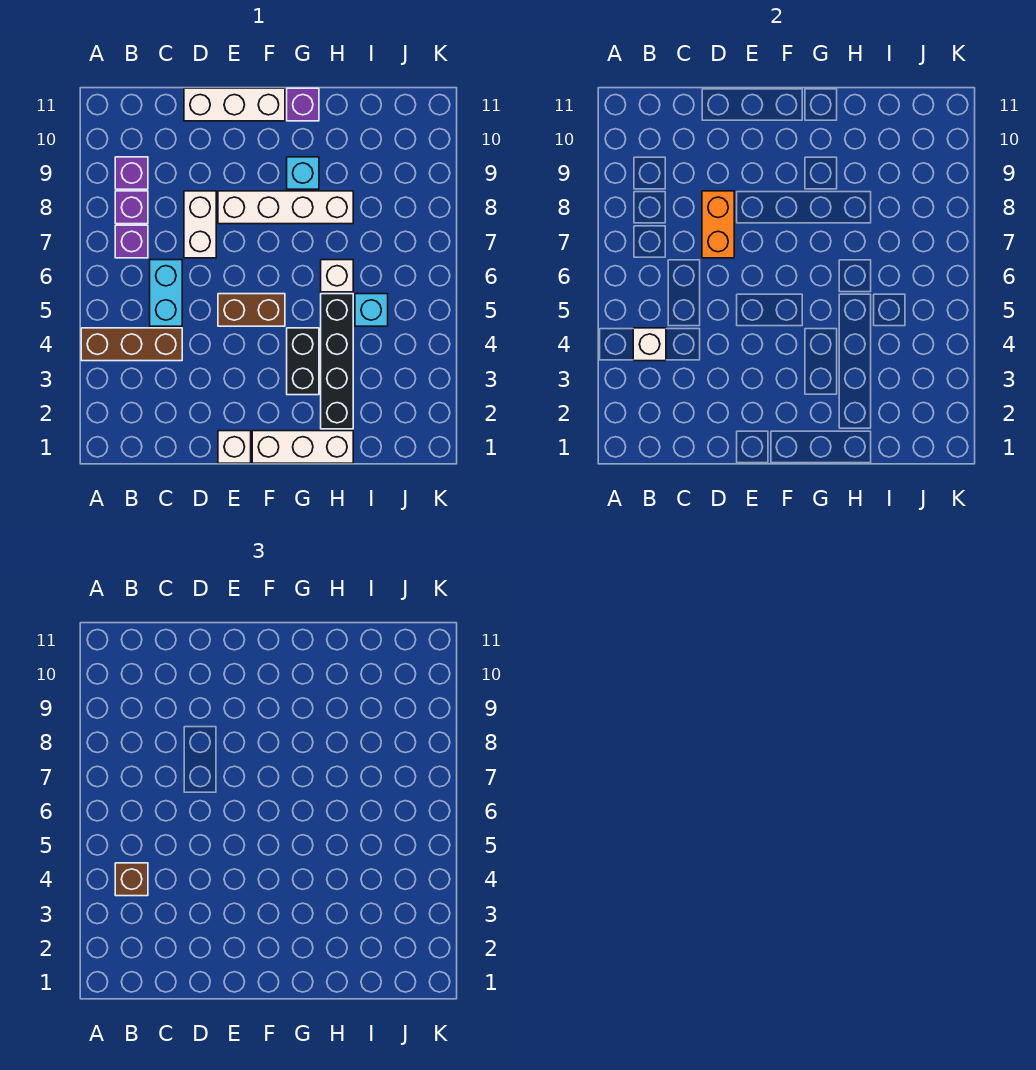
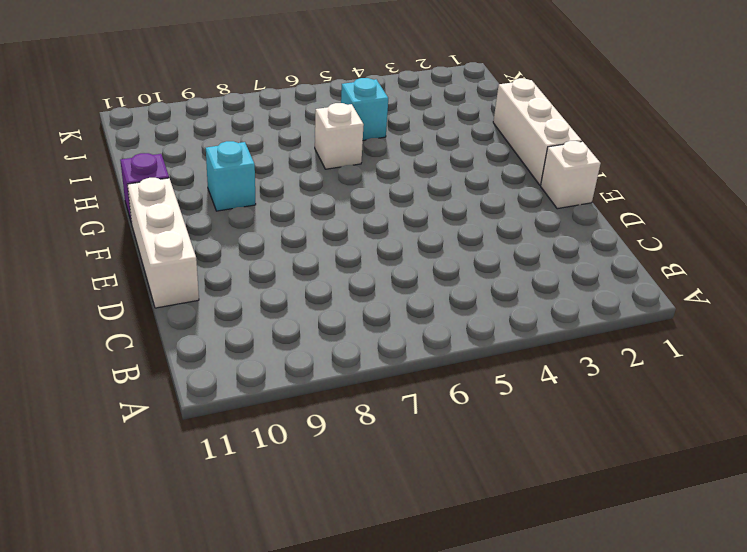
none -> brown brick A4:C4 level 1
none -> purple brick B7 level 1
none -> purple brick B8 level 1

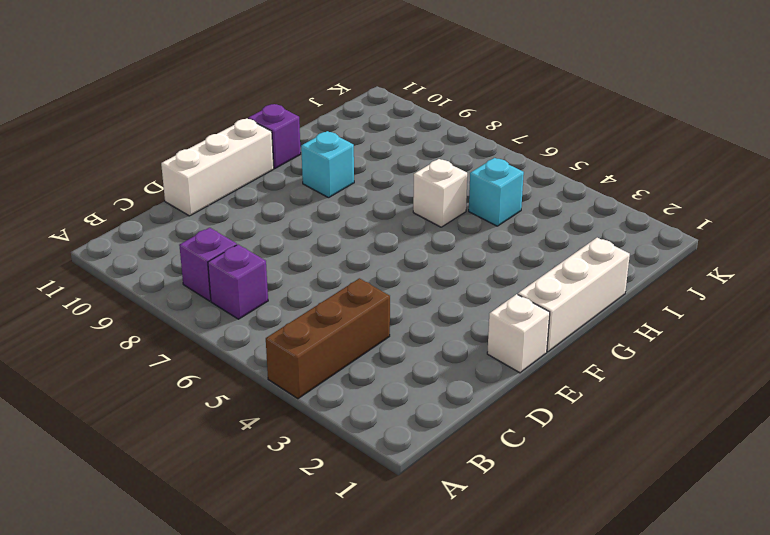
none -> purple brick B9 level 1
none -> cyan brick C5:C6 level 1
none -> white brick D7:D8 level 1

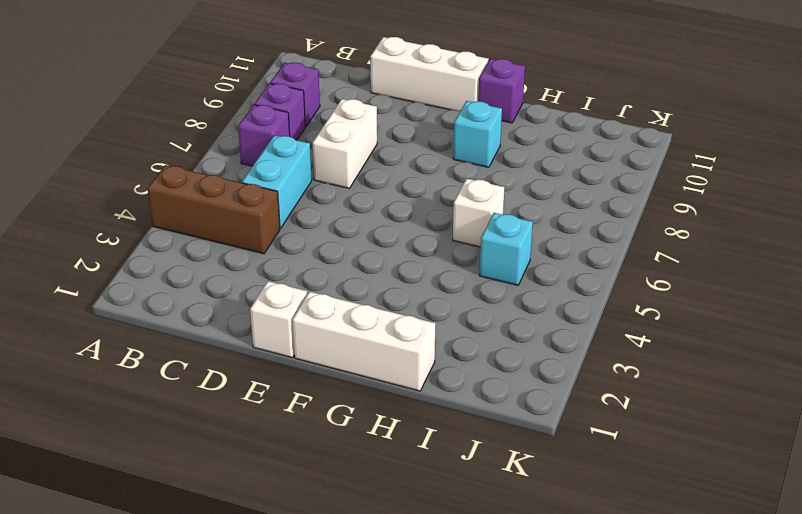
none -> brown brick E5:F5 level 1
none -> white brick E8:H8 level 1
none -> black brick G3:G4 level 1

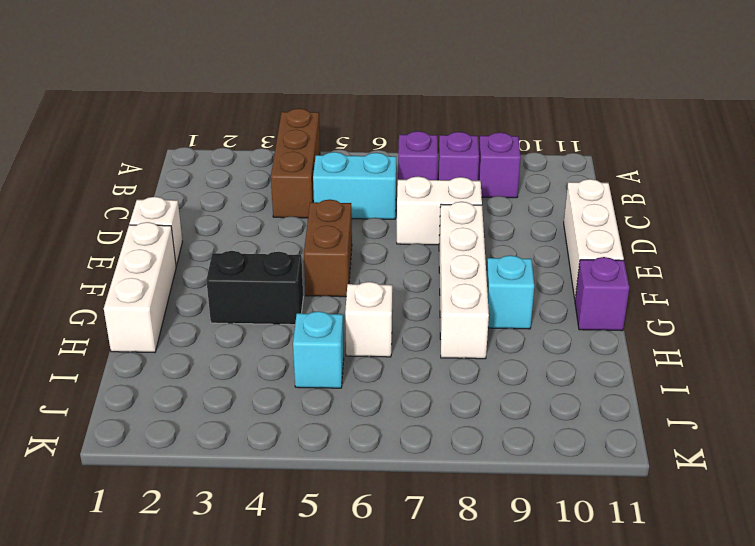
none -> black brick H2:H5 level 1
none -> white brick B4 level 2
none -> orange brick D7:D8 level 2

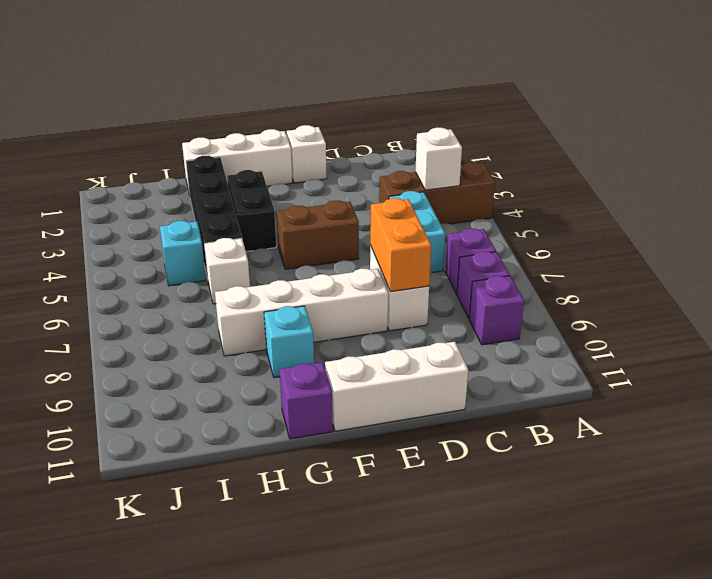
none -> brown brick B4 level 3

